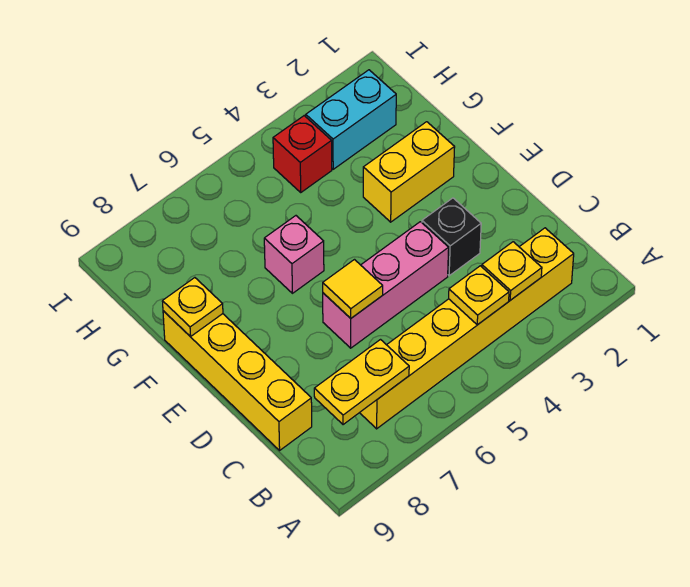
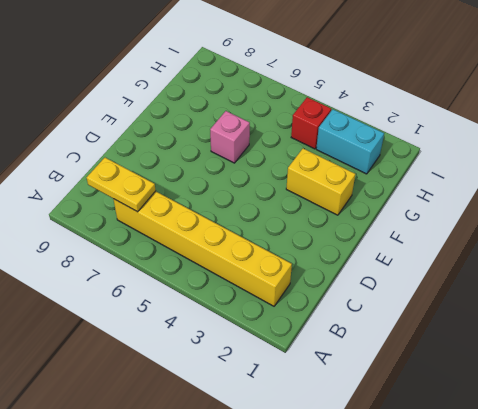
none -> yellow brick C9:F9 level 1
none -> black brick D3 level 1
none -> pink brick D4:D6 level 1

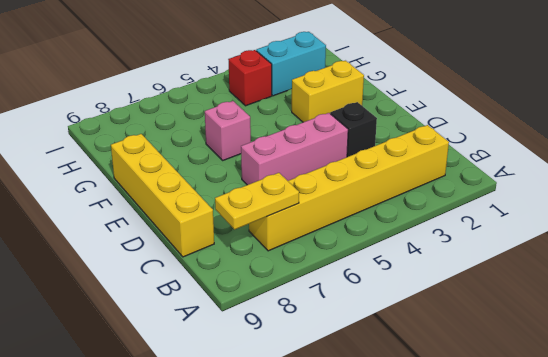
none -> yellow plate B3 level 2
none -> yellow plate B4 level 2
none -> yellow tile D6 level 2

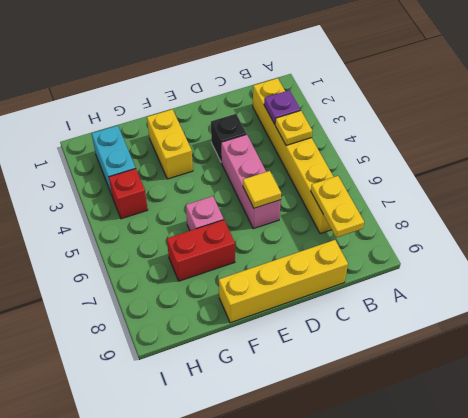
purple plate B3 level 2 -> yellow plate B3 level 2
red brick F7:G7 level 1 -> none
none -> yellow plate F9 level 2

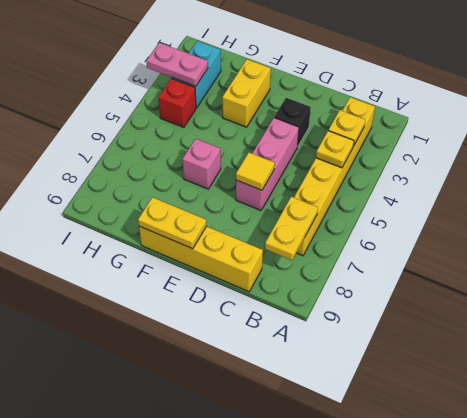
yellow plate E9:F9 level 2 -> yellow plate F9 level 2
pink plate H3:I3 level 2 -> none

